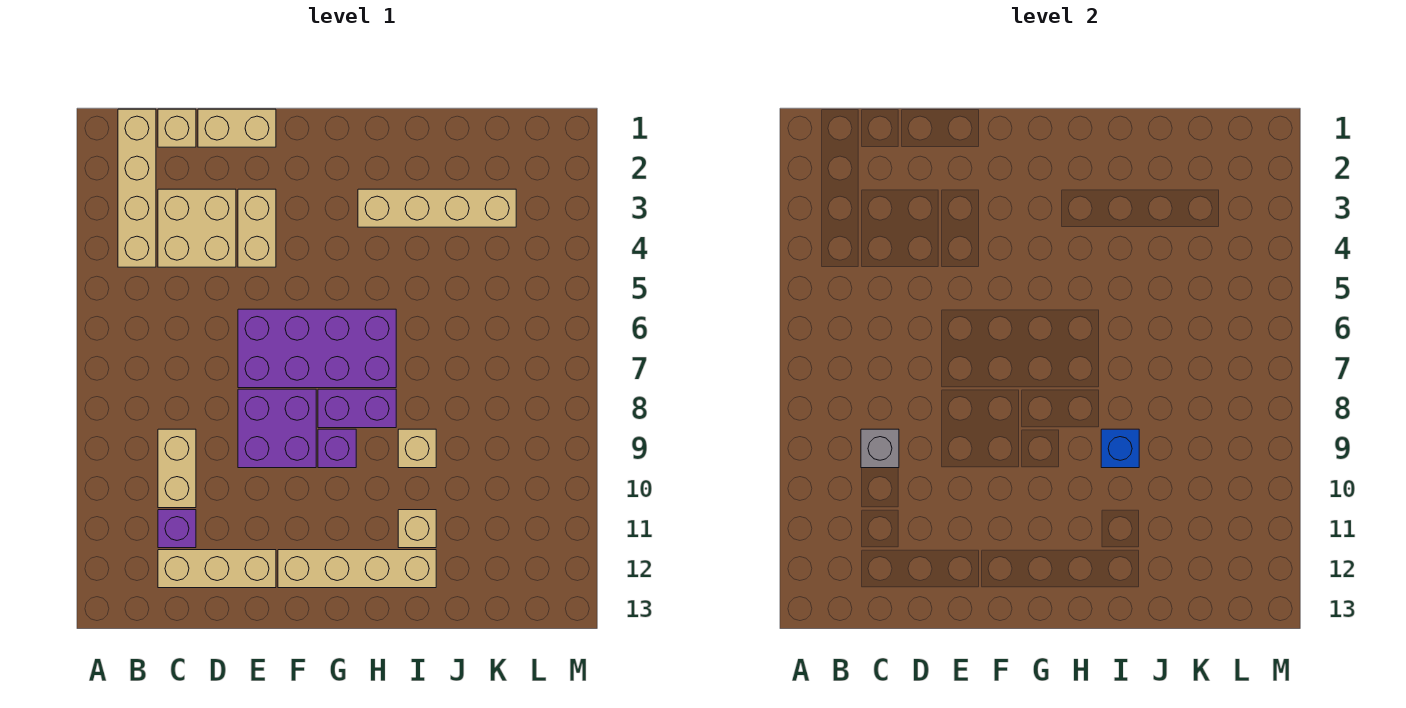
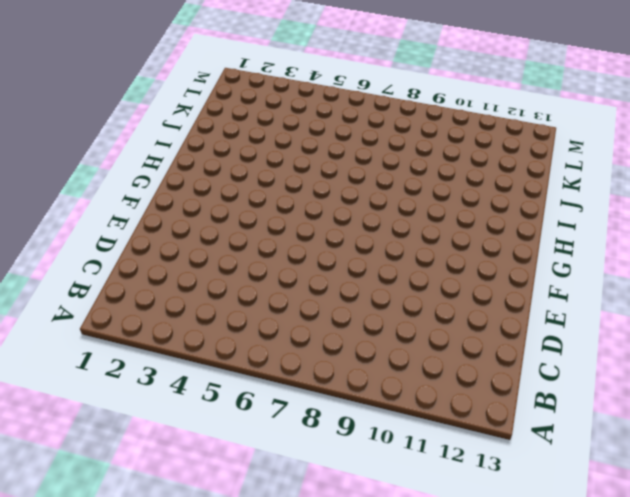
none -> tan brick B1:B4 level 1
none -> tan brick C1 level 1
none -> tan brick C3:D4 level 1

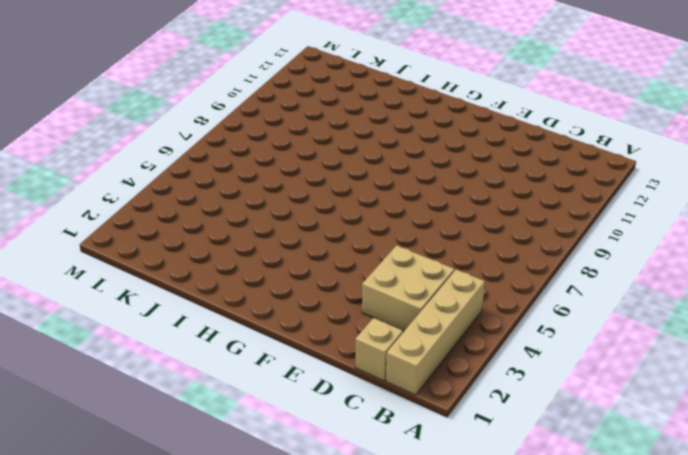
none -> tan brick C9:C10 level 1
none -> purple brick C11 level 1
none -> tan brick C12:E12 level 1

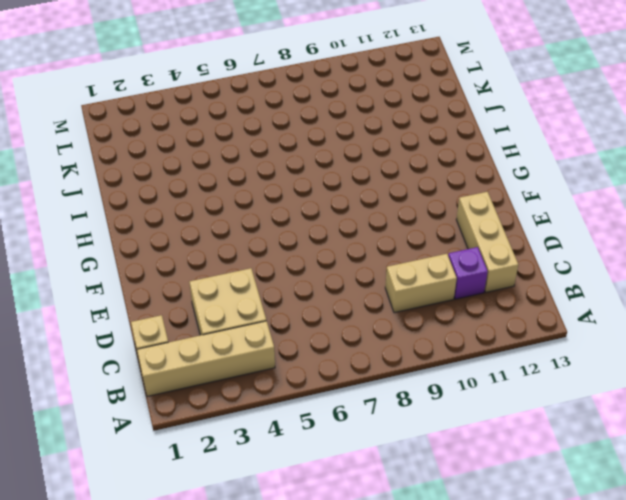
none -> tan brick D1:E1 level 1
none -> tan brick E3:E4 level 1
none -> purple brick E6:H7 level 1

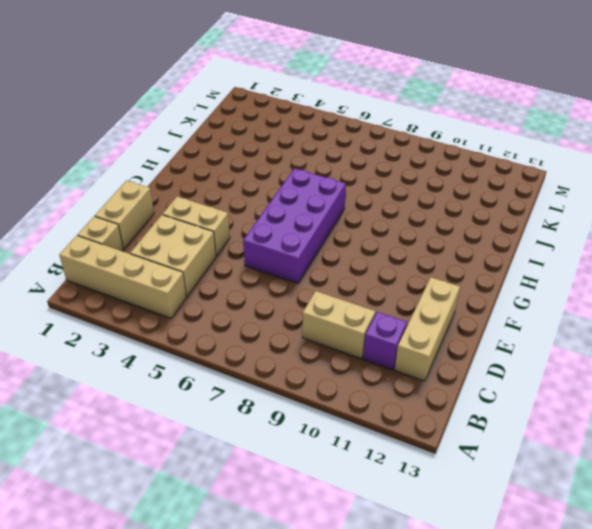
none -> purple brick E8:F9 level 1
none -> tan brick F12:I12 level 1
none -> purple brick G8:H8 level 1

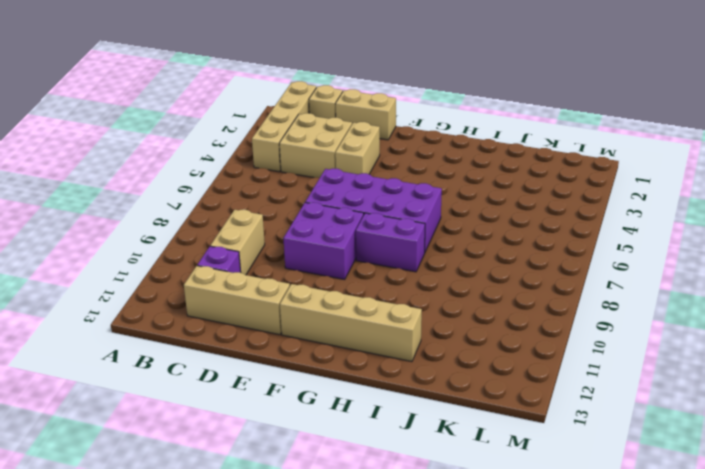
none -> purple brick G9 level 1
none -> tan brick H3:K3 level 1
none -> tan brick I9 level 1

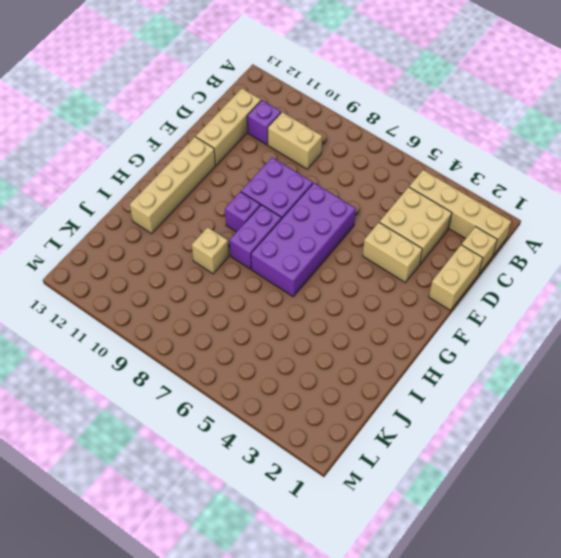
none -> tan brick H3:K3 level 1
none -> tan brick I11 level 1
none -> grey brick C9 level 2

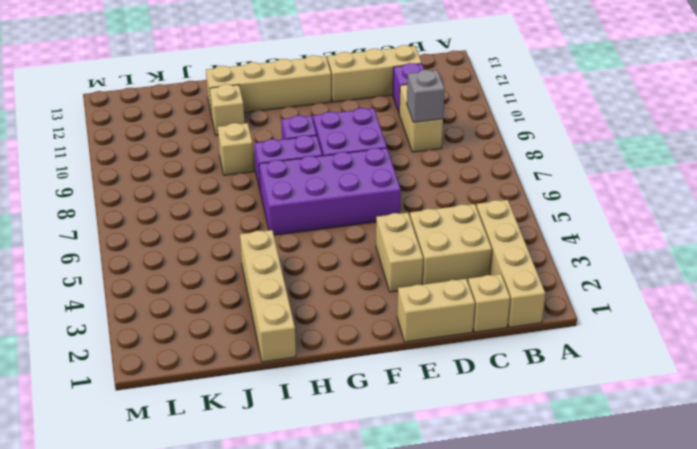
tan brick I1:I4 level 1 -> tan brick H3:K3 level 1
none -> blue brick I9 level 2

